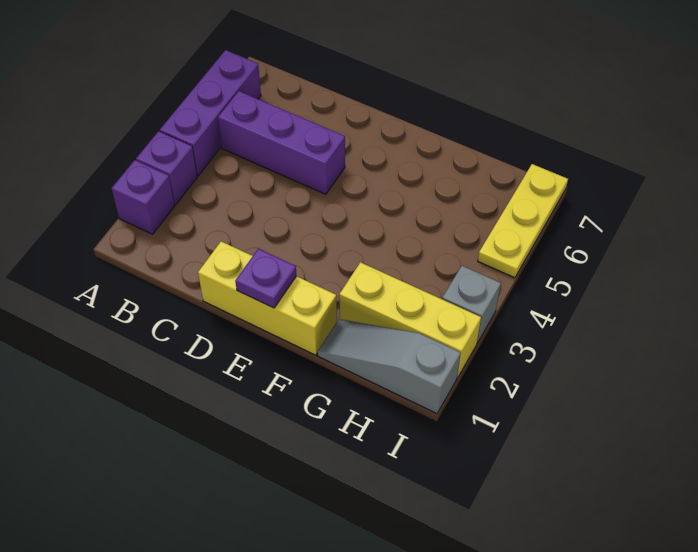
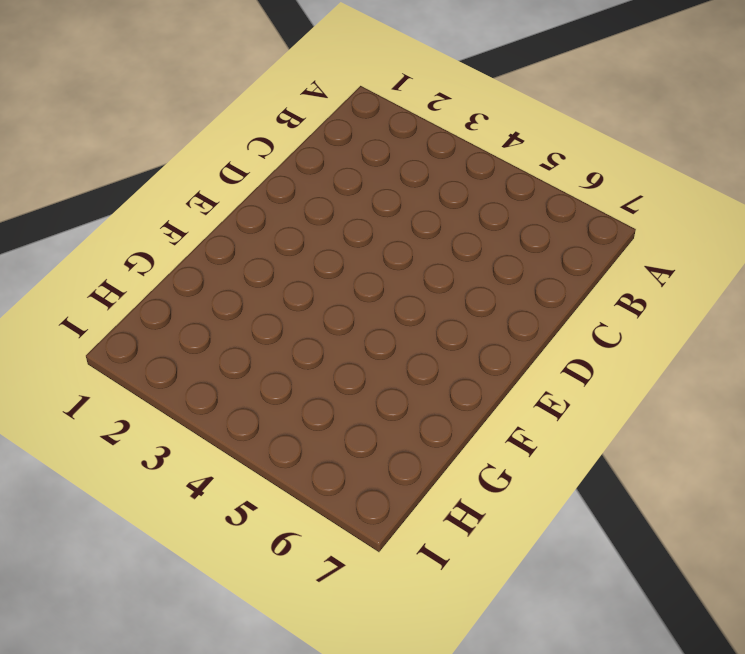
none -> purple brick A2 level 1
none -> purple brick A3 level 1

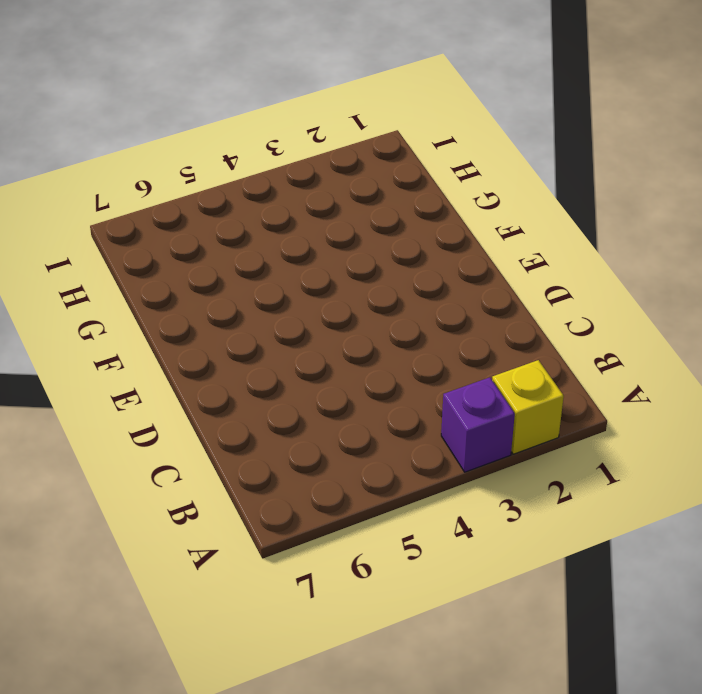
yellow brick A2 level 1 -> purple brick A2 level 1
none -> purple brick A4:A6 level 1
none -> purple brick B5:D5 level 1

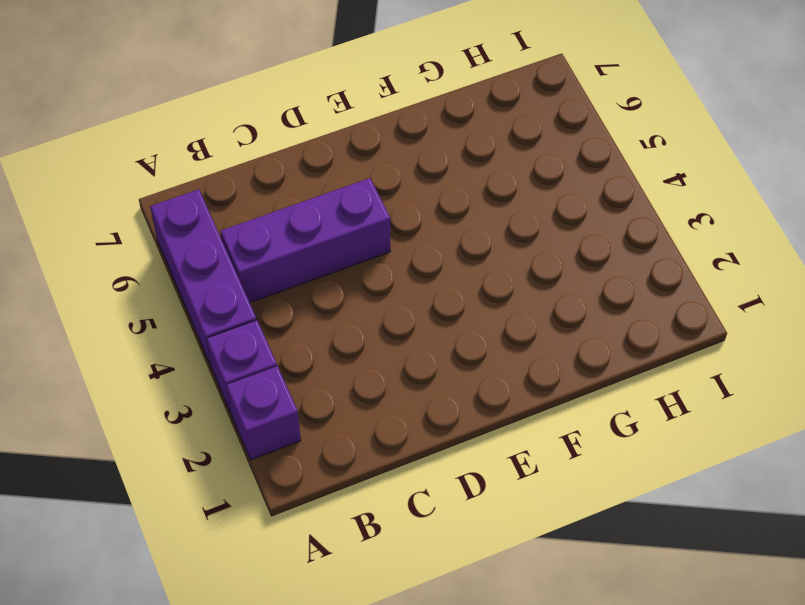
none -> yellow brick D1:F1 level 1
none -> grey slope G1:I1 level 1 top I

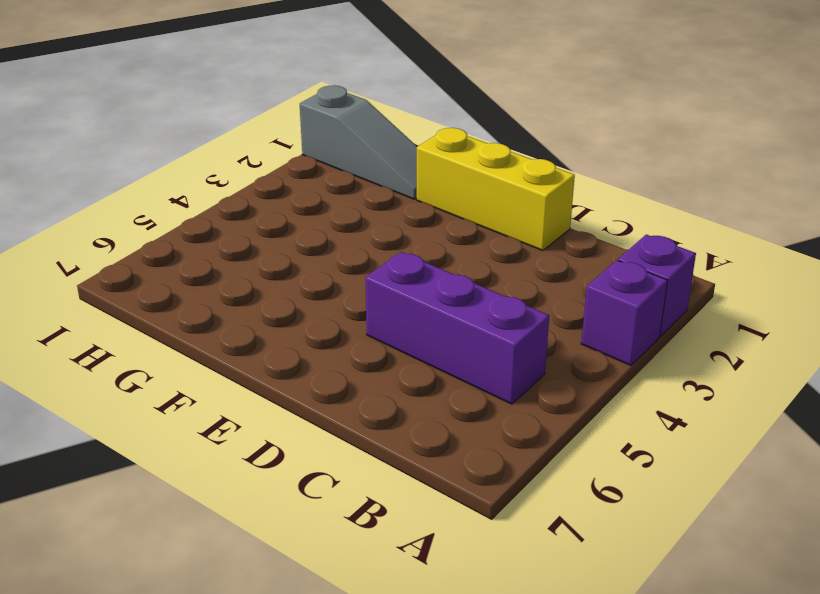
none -> purple brick A4:A6 level 1
none -> yellow brick G2:I2 level 1

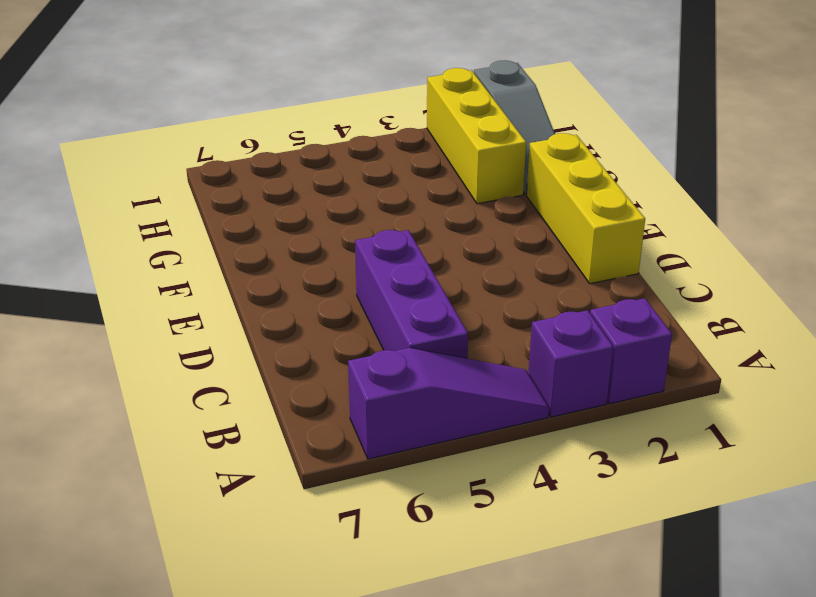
purple slope A4:A6 level 1 top 6 -> purple brick A4:A6 level 1
none -> grey brick I3 level 1
none -> yellow plate I5:I7 level 1

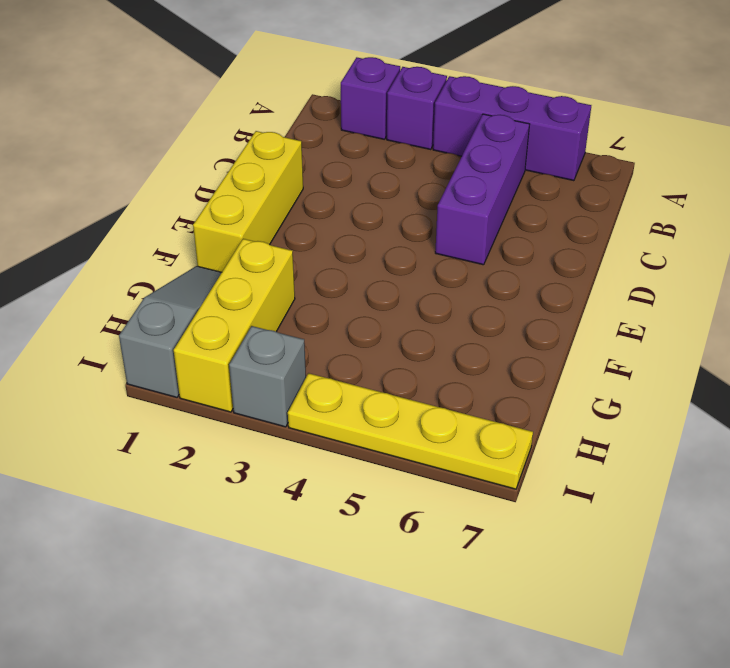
yellow plate I4:I7 level 1 -> yellow plate I5:I7 level 1
none -> purple plate E1 level 2

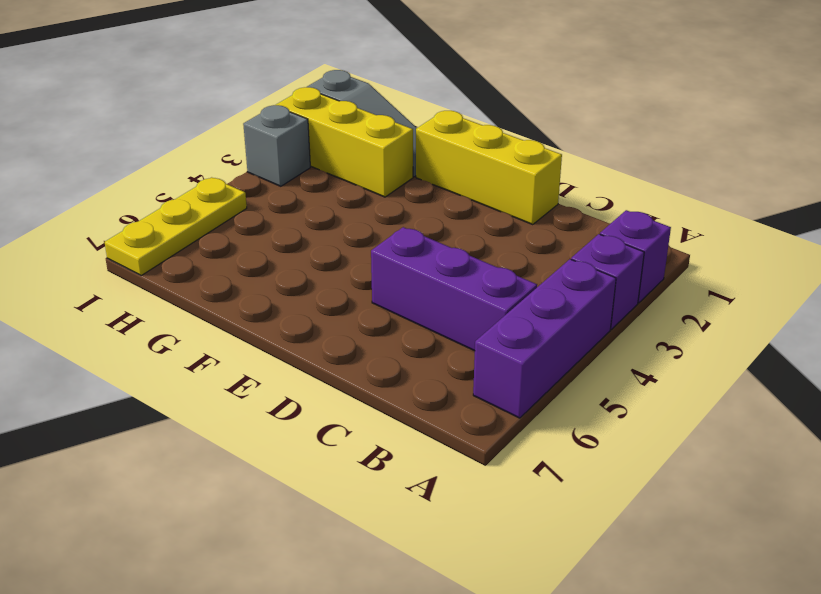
none -> purple plate E1 level 2

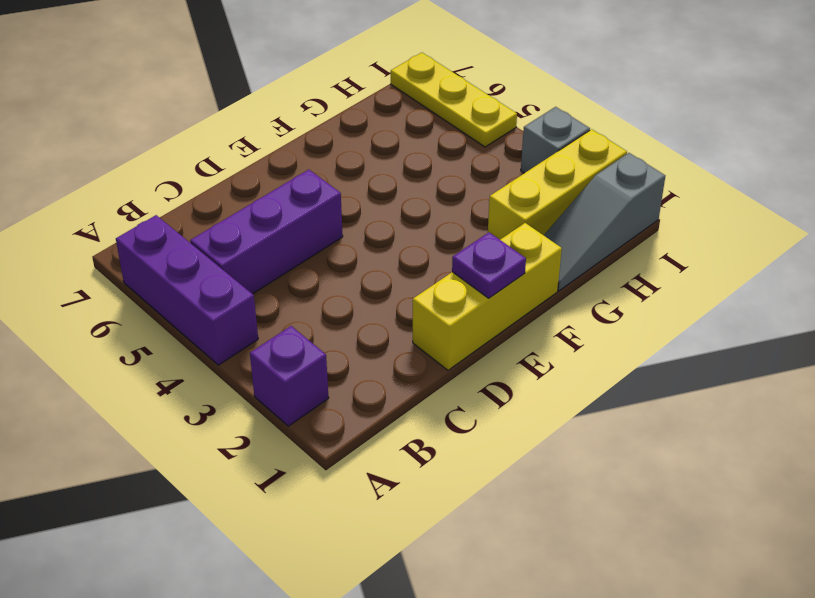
none -> purple brick A3 level 1

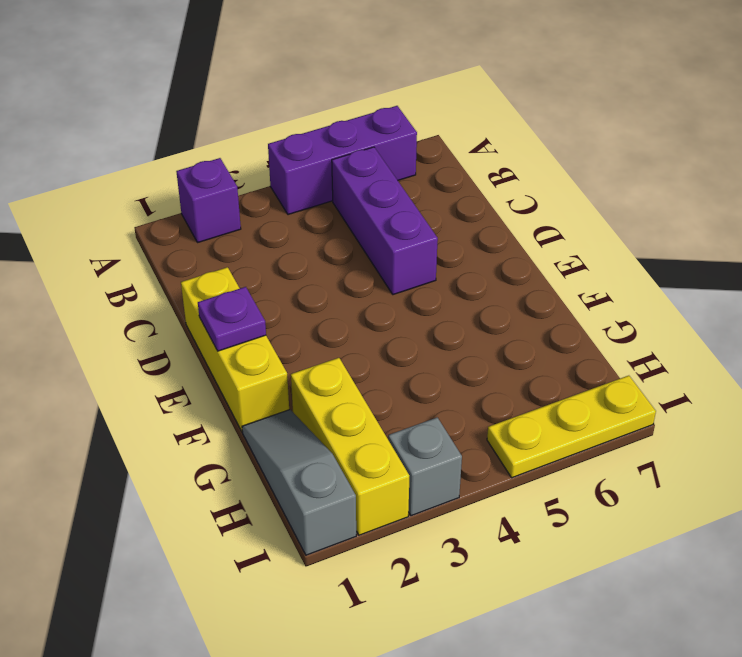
none -> purple brick A3 level 1

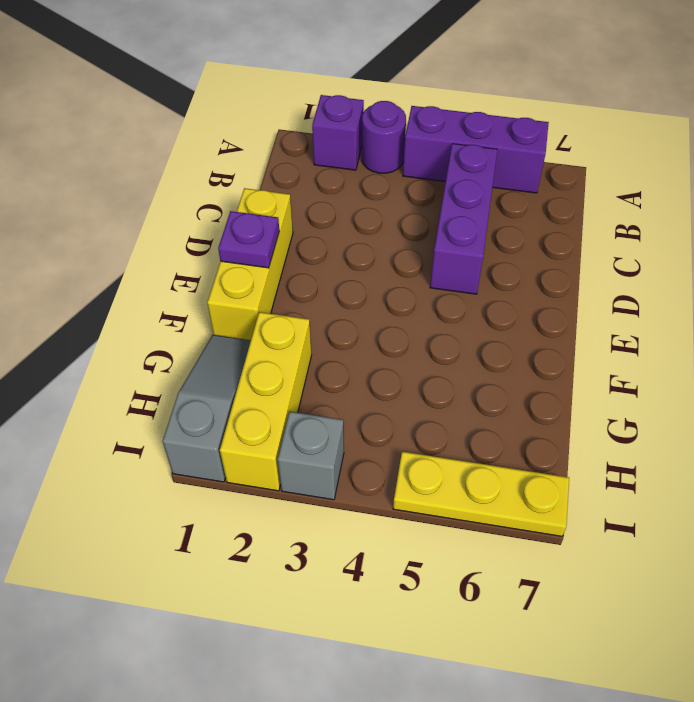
purple round brick A3 level 1 -> purple brick A3 level 1

